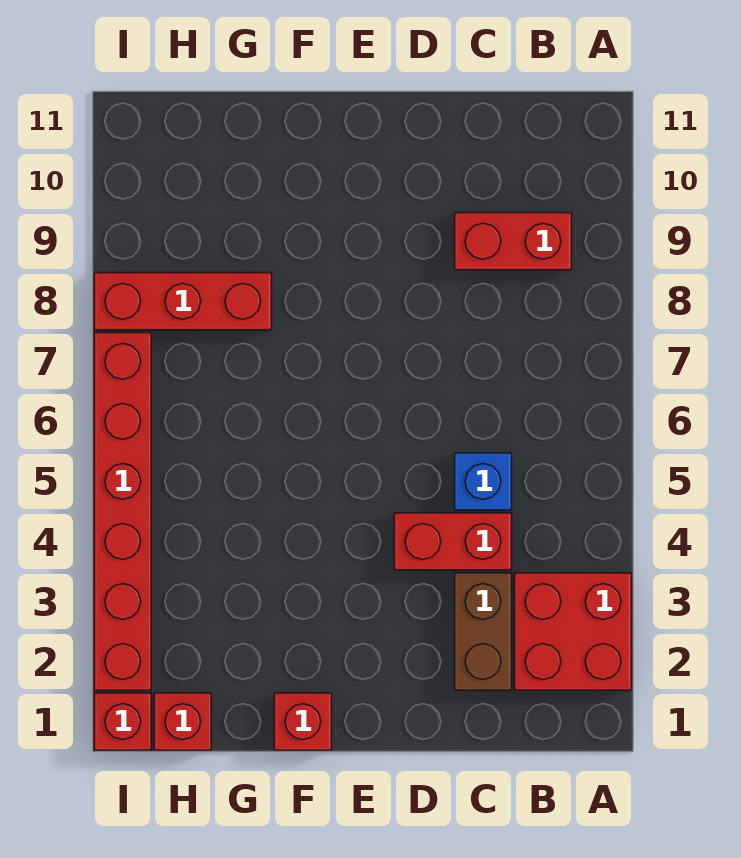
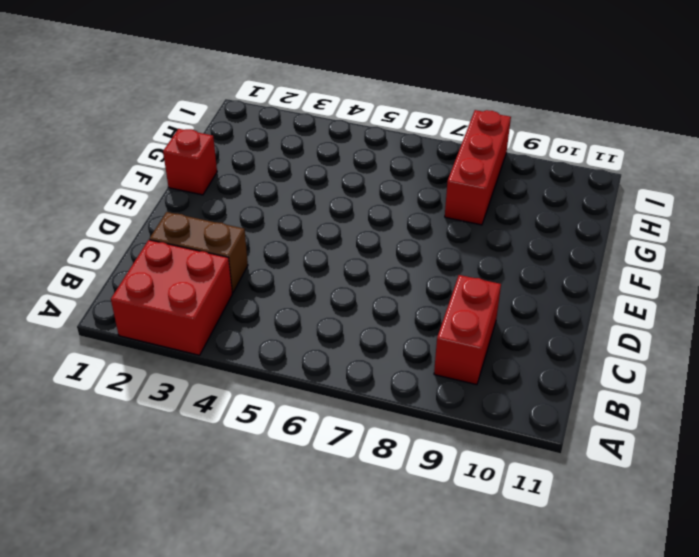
none -> red brick C4:D4 level 1
none -> blue brick C5 level 1

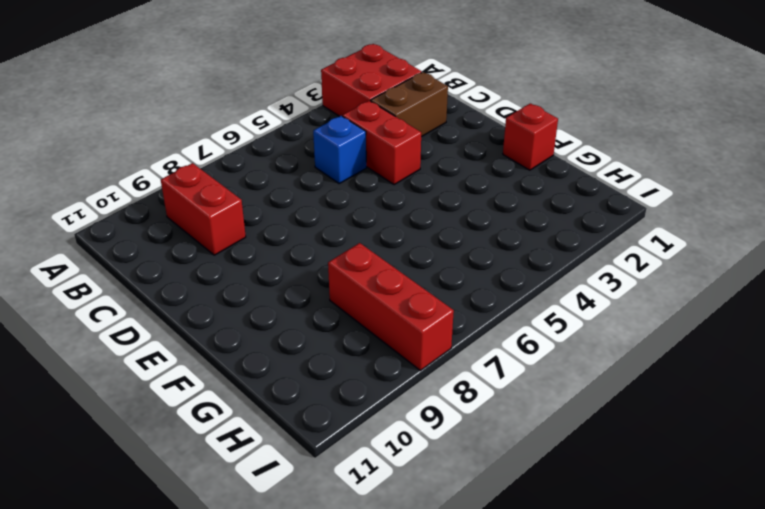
none -> red brick H1 level 1
none -> red brick I1 level 1

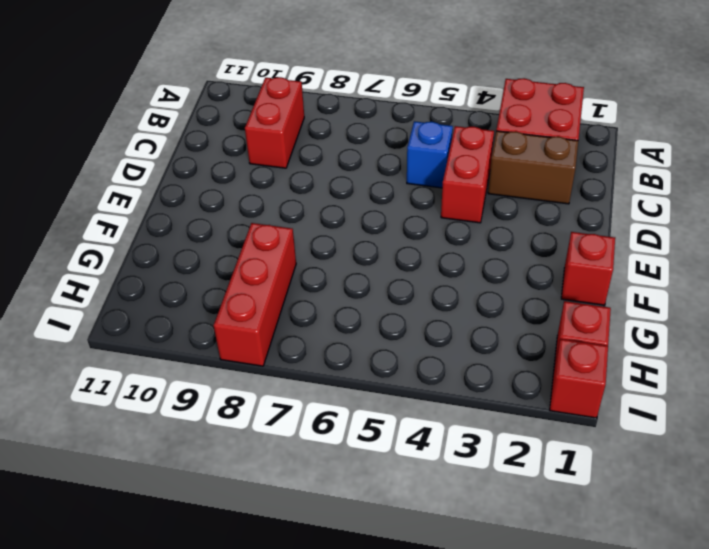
none -> red brick I2:I7 level 1

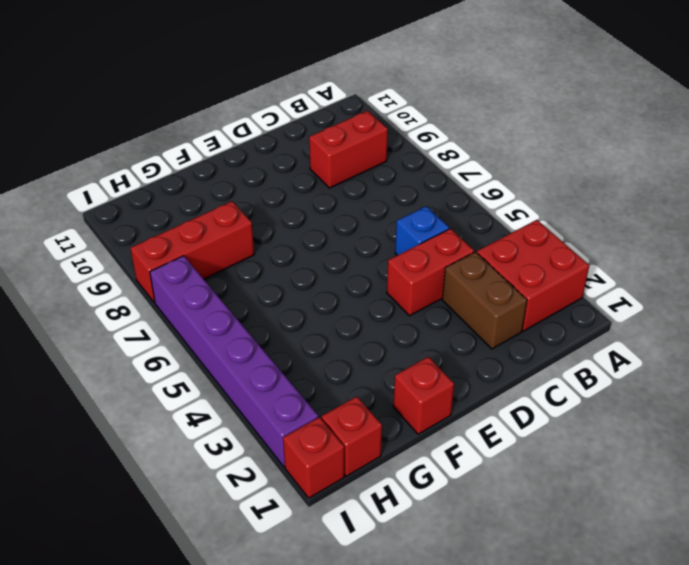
purple brick I2:I7 level 1 -> red brick I2:I7 level 1

